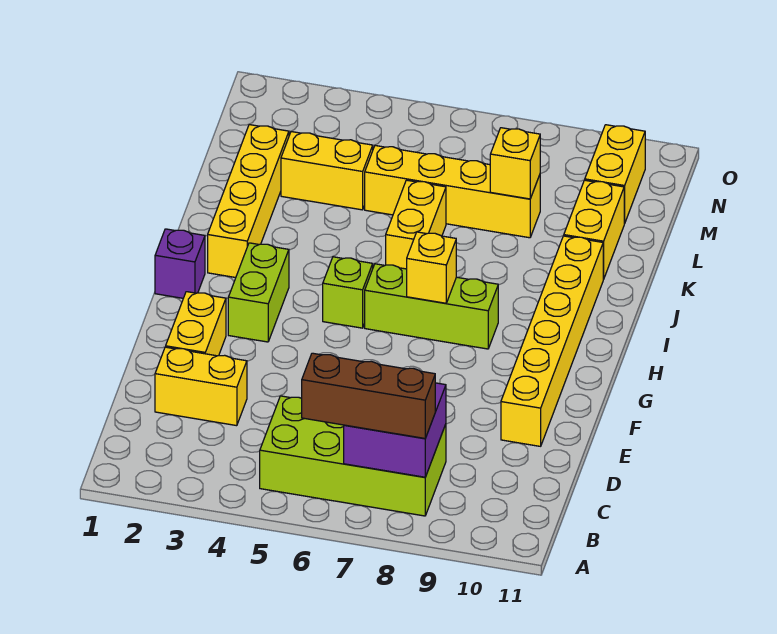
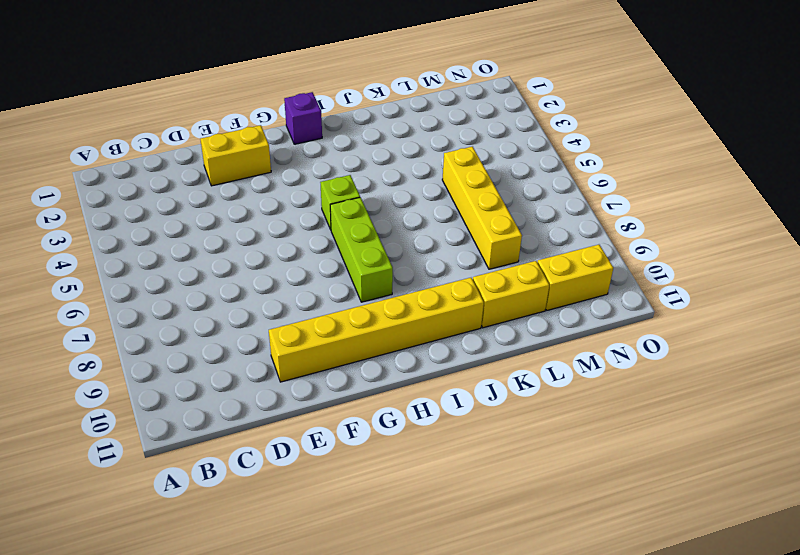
none -> lime brick B5:C8 level 1
none -> yellow brick D2:D3 level 1
none -> lime brick G3:H3 level 1

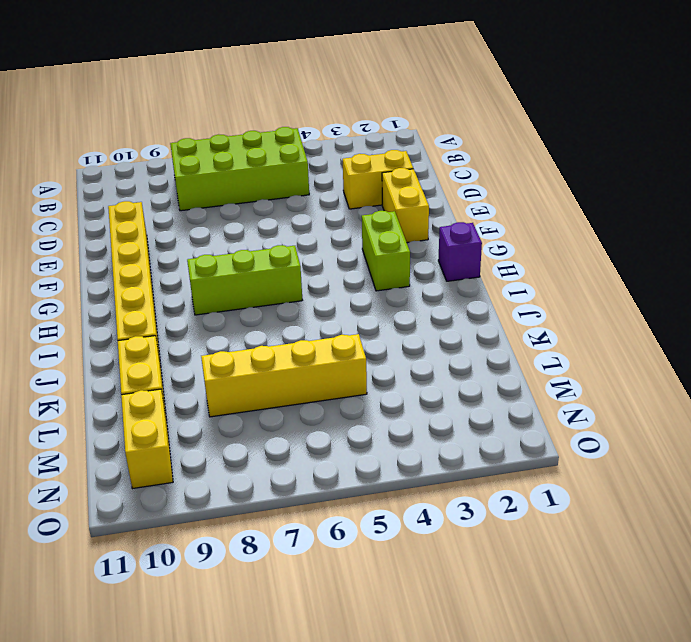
none -> lime brick H5 level 1
none -> yellow brick I2:L2 level 1
none -> yellow brick J6:K6 level 1

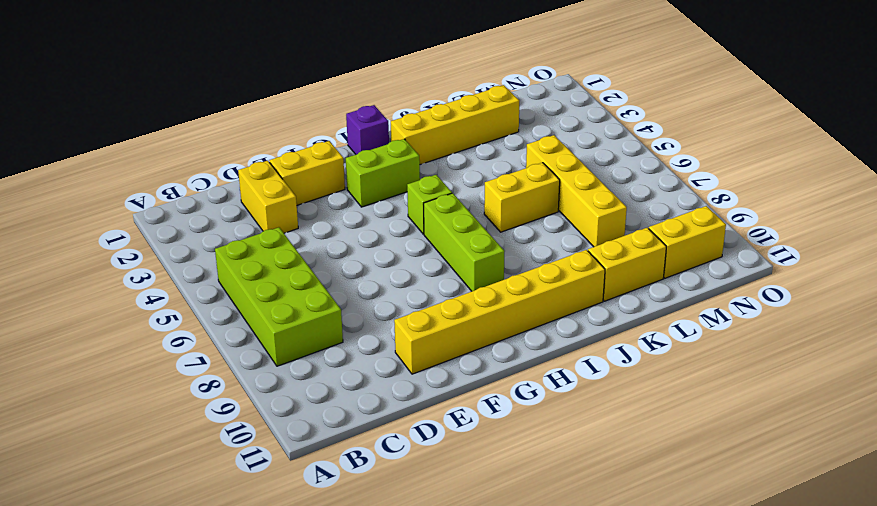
none -> yellow brick L3:L4 level 1
none -> purple brick B7:C8 level 2
none -> yellow brick H7 level 2

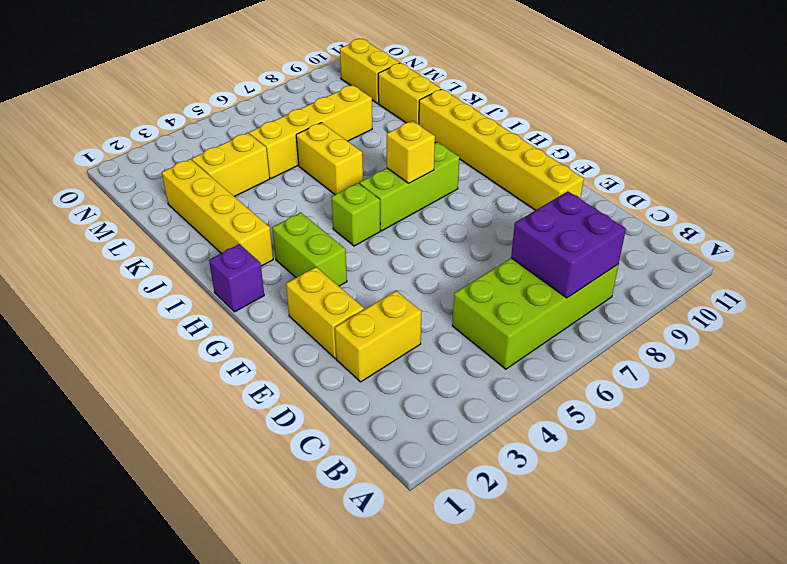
none -> yellow brick L8 level 2
none -> brown brick B6:B8 level 3

